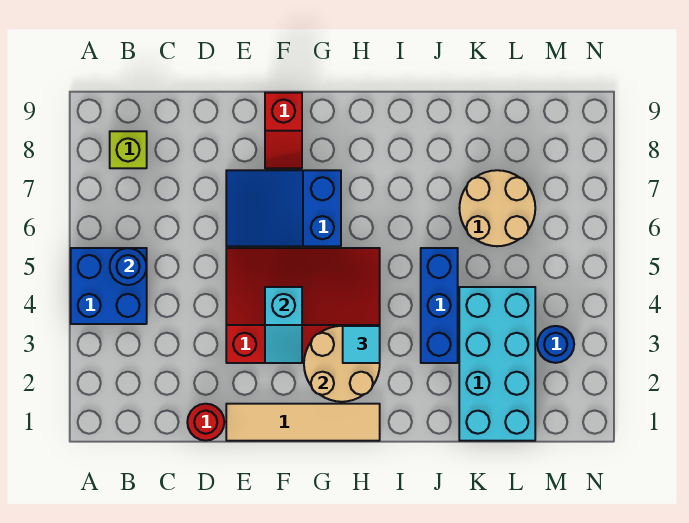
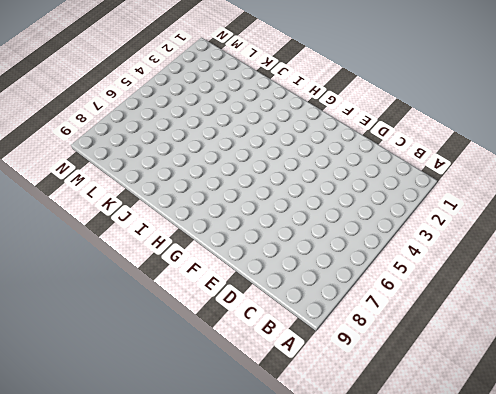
none -> blue brick A4:B5 level 1
none -> lime brick B8 level 1
none -> red round brick D1 level 1

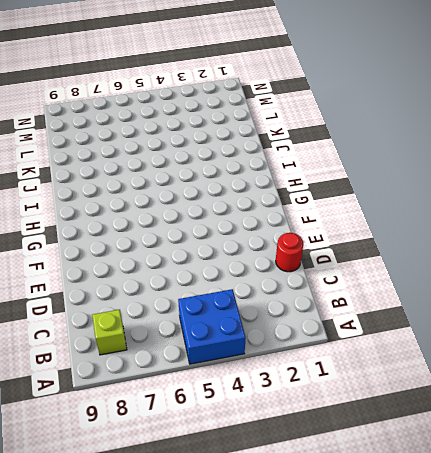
none -> tan tile E1:H1 level 1
none -> red slope E3:H5 level 1 top 3
none -> blue slope E6:G7 level 1 top G

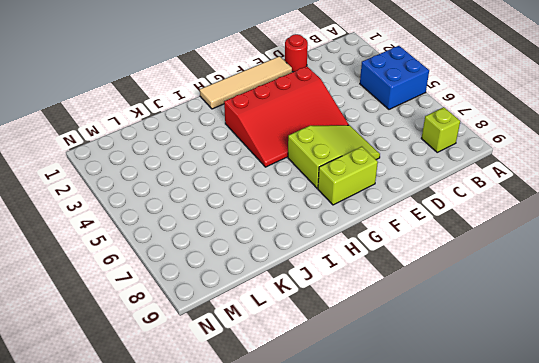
lime slope E6:G7 level 1 top G -> blue slope E6:G7 level 1 top G
lime brick F8:G8 level 1 -> red slope F8:F9 level 1 top 9
none -> blue brick J3:J5 level 1
none -> cyan brick K1:L4 level 1
none -> tan round brick K6:L7 level 1

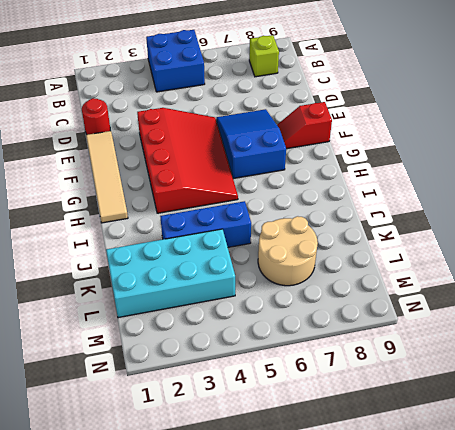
none -> blue round brick M3 level 1
none -> blue round brick B5 level 2
none -> cyan slope F3:F4 level 2 top 4

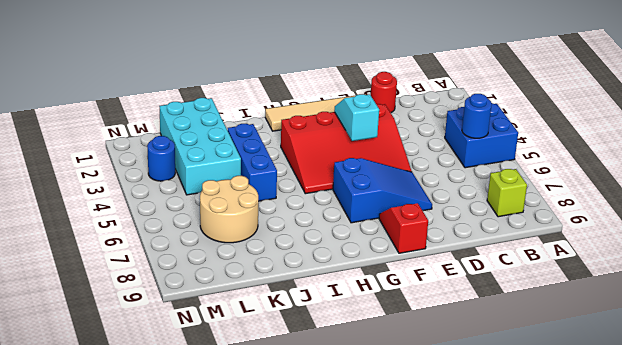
none -> tan round brick G2:H3 level 2
none -> cyan tile H3 level 3

